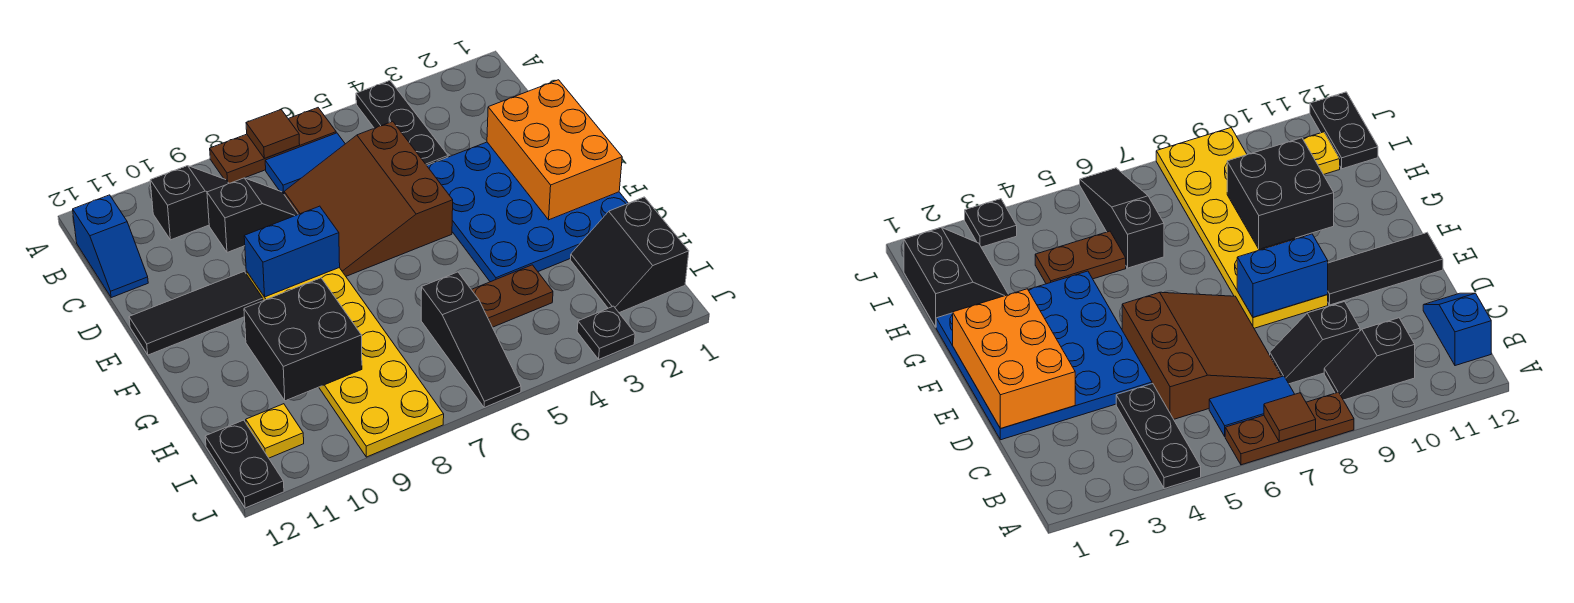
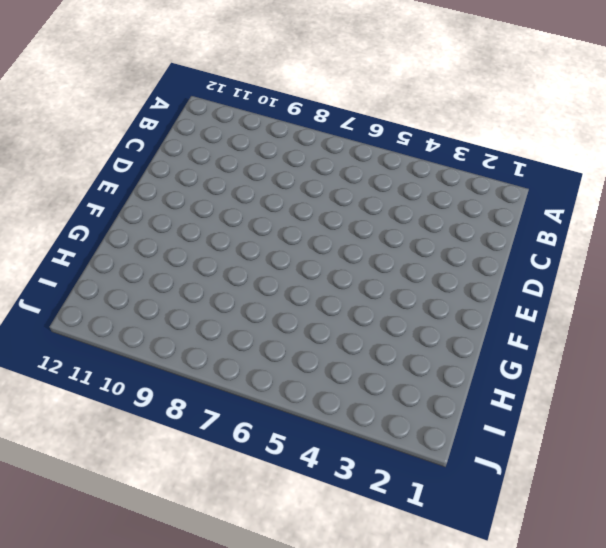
none -> black plate A4:C4 level 1
none -> brown plate A6:A8 level 1
none -> blue tile B6:B7 level 1

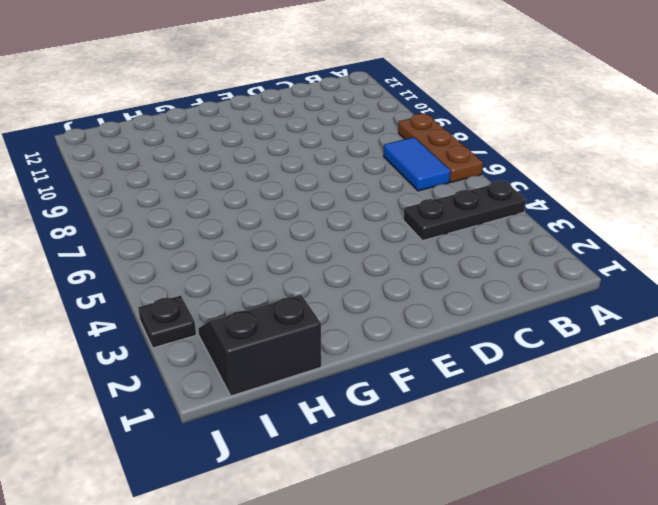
none -> black slope B9:B10 level 1 top 10
none -> blue slope B12:C12 level 1 top B
none -> brown slope C5:E7 level 1 top 5

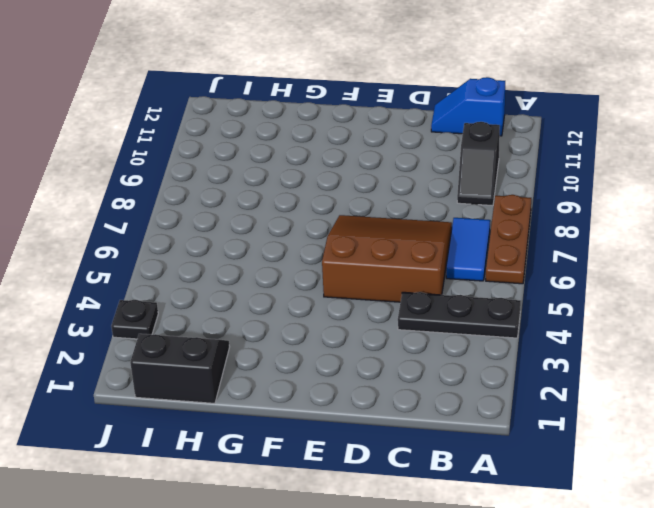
none -> black slope C8:C9 level 1 top 9
none -> blue plate D1:G4 level 1
none -> yellow plate E8:J9 level 1

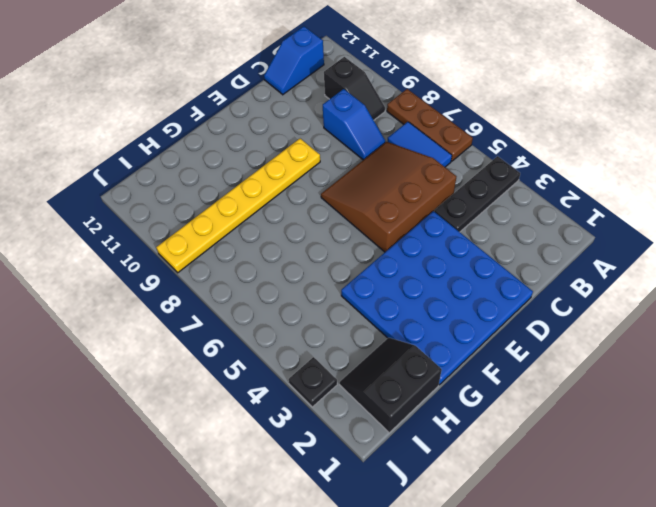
blue slope C8:C9 level 1 top 9 -> black slope C8:C9 level 1 top 9
yellow plate E9:J9 level 1 -> yellow plate E8:J9 level 1
none -> black tile E10:E12 level 1
none -> brown plate H4:H5 level 1
none -> black slope H6:J6 level 1 top H

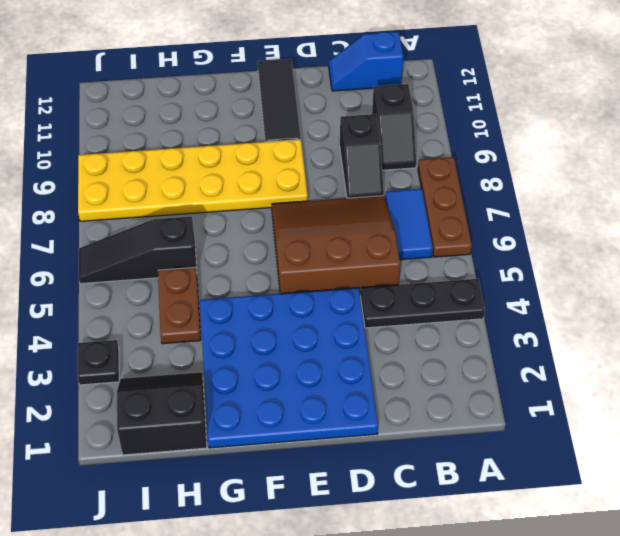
none -> yellow plate I11 level 1
none -> black plate I12:J12 level 1
none -> brown tile A7 level 2

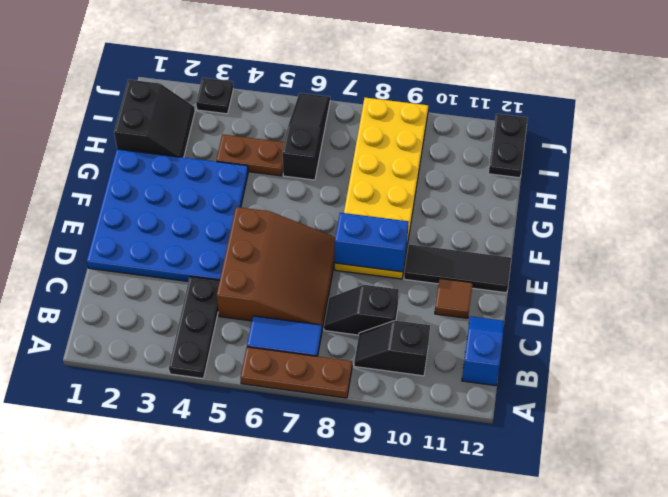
brown tile D11 level 1 -> brown tile A7 level 2
none -> yellow plate I11 level 1
none -> orange brick D1:F2 level 2
none -> black brick G9:H10 level 2

